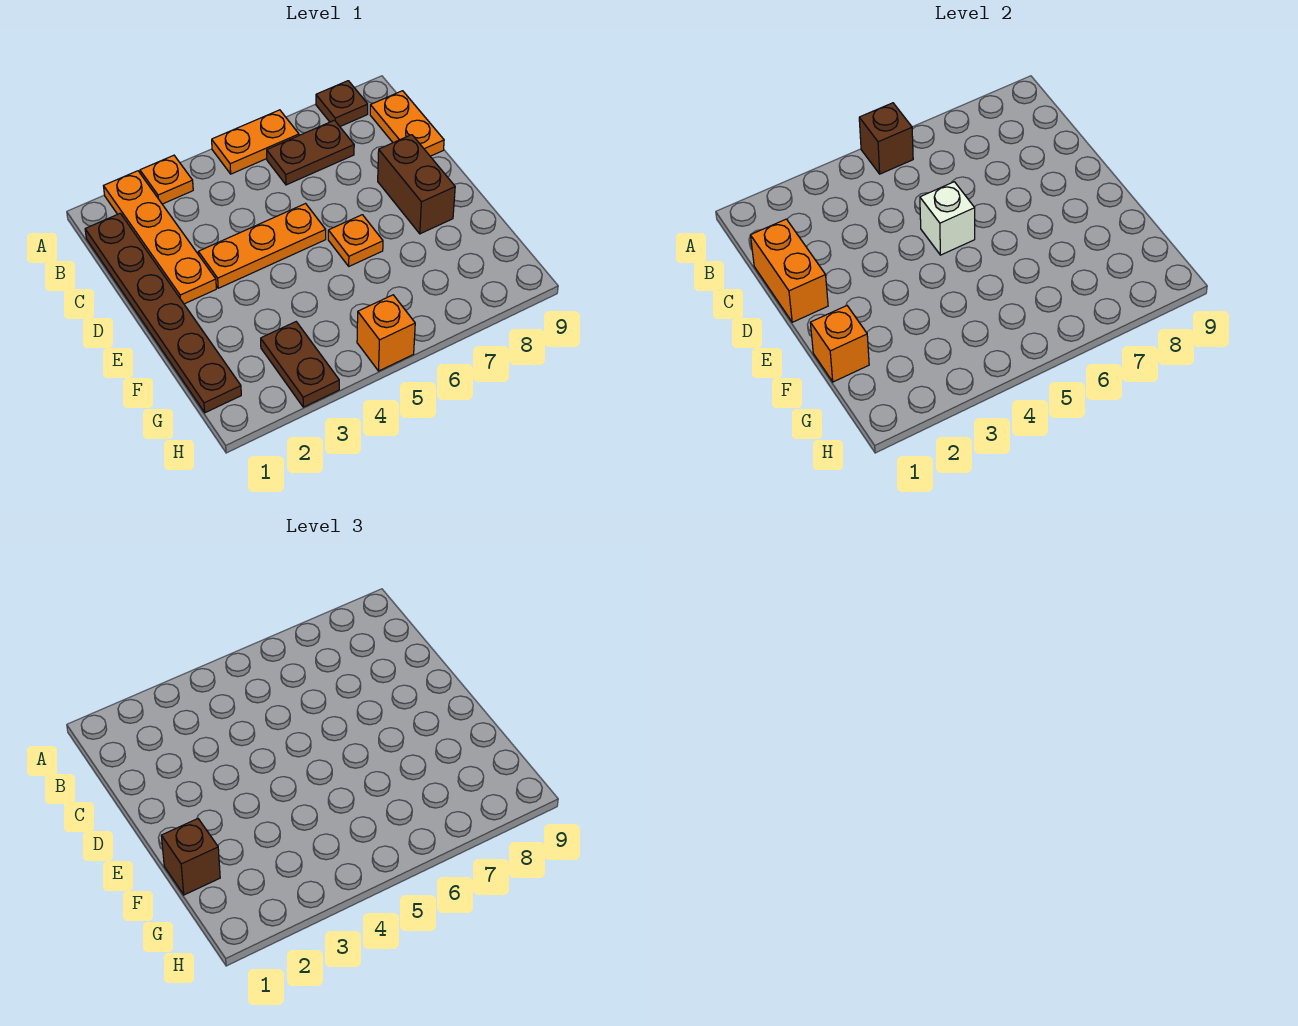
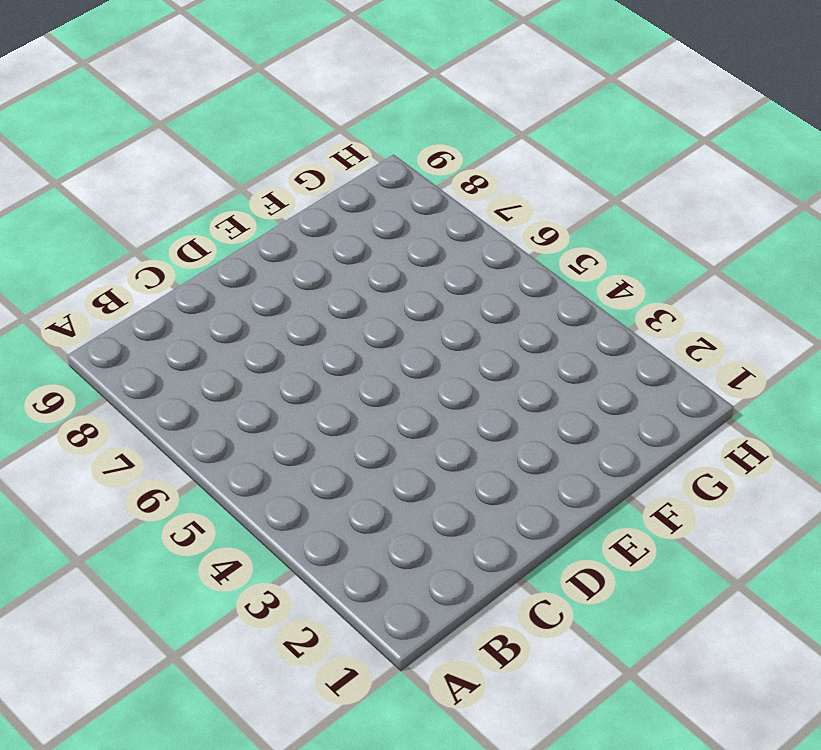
none -> orange plate A2:D2 level 1
none -> orange plate A3 level 1
none -> orange plate A5:A6 level 1

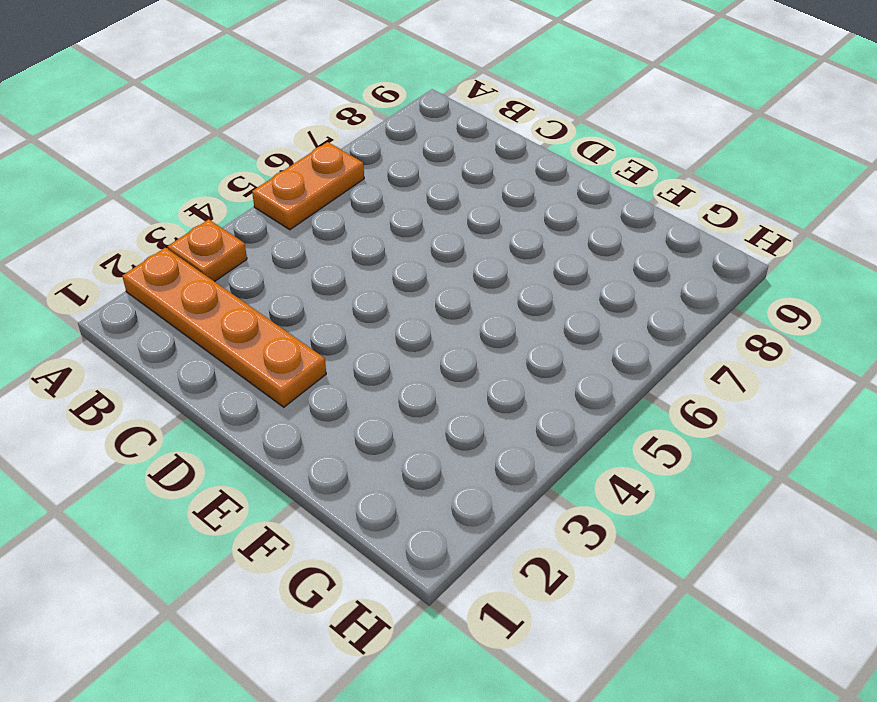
none -> brown plate A8 level 1
none -> brown plate B1:G1 level 1
none -> brown plate B6:B7 level 1

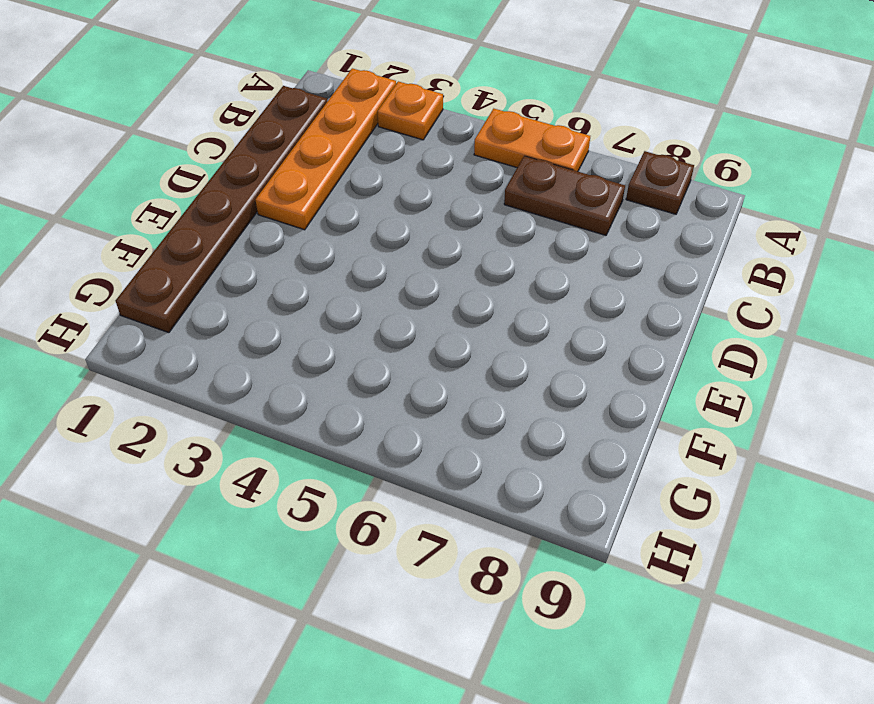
none -> orange plate B9:C9 level 1
none -> orange plate D3:D5 level 1
none -> brown brick D8:E8 level 1

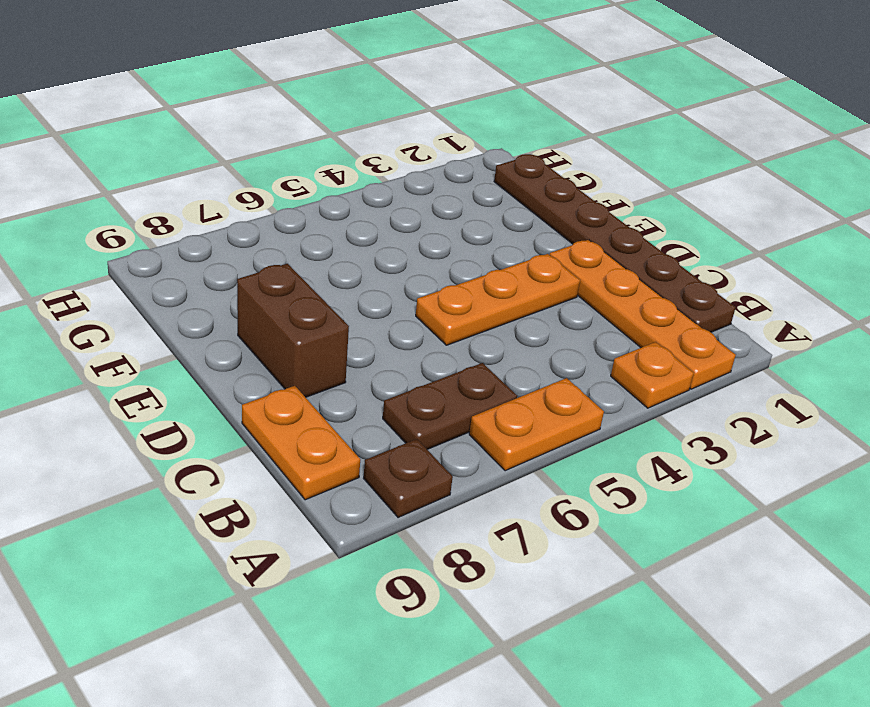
none -> orange plate E6 level 1
none -> brown plate G3:H3 level 1
none -> orange brick H5 level 1

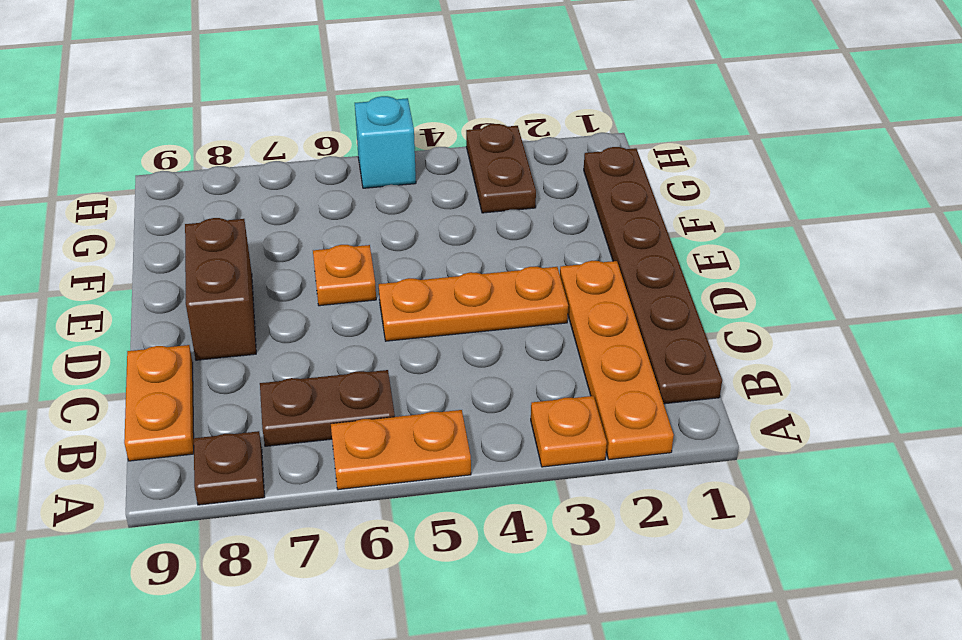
cyan brick H5 level 1 -> orange brick H5 level 1
none -> brown brick A5 level 2
none -> orange brick C1:D1 level 2
none -> white brick D5 level 2

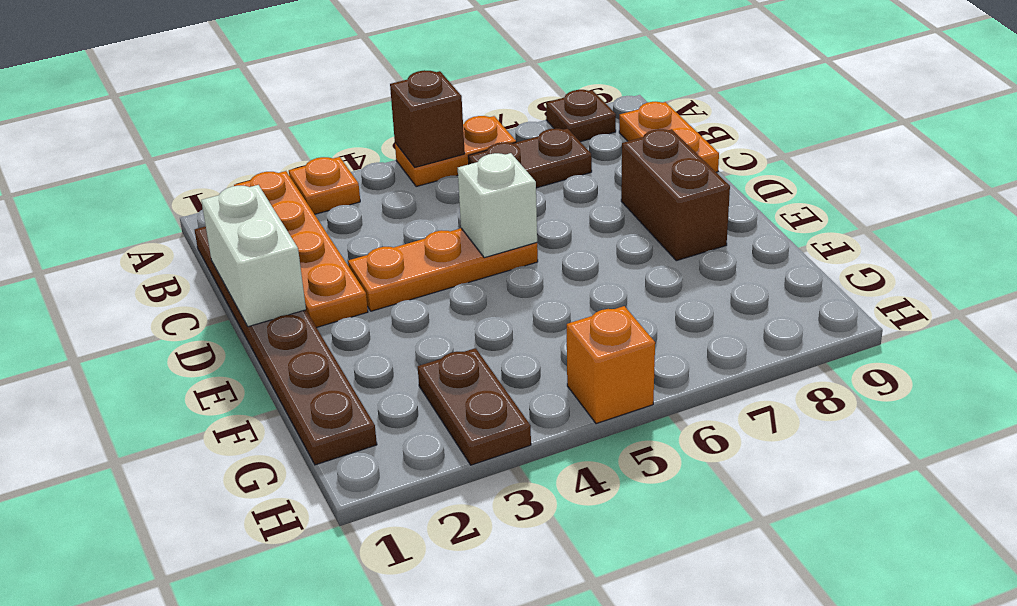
white brick C1:D1 level 2 -> orange brick C1:D1 level 2
none -> orange plate E6 level 1
none -> orange brick F1 level 2
none -> brown brick F1 level 3

